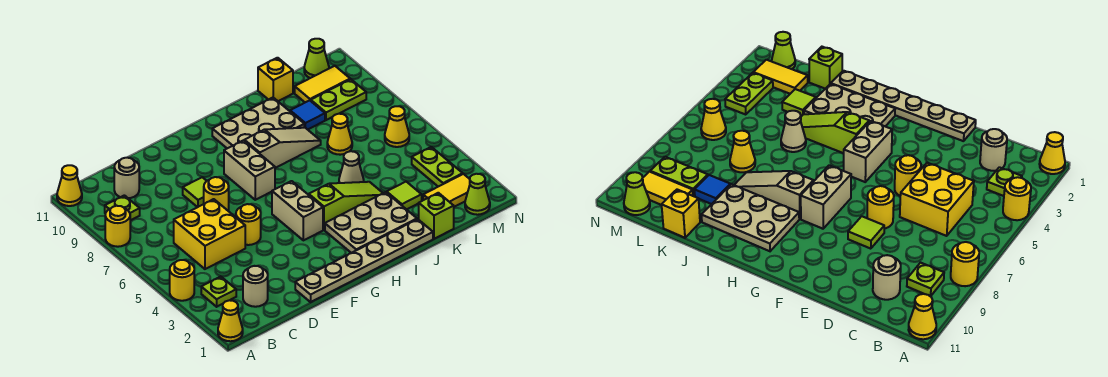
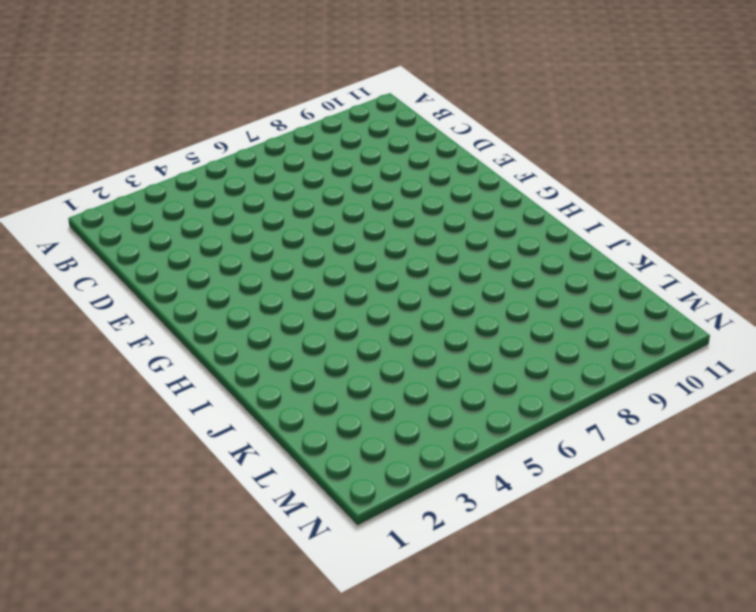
none -> yellow cone A1 level 1
none -> yellow round brick A4 level 1
none -> yellow round brick A8 level 1
none -> yellow cone A11 level 1

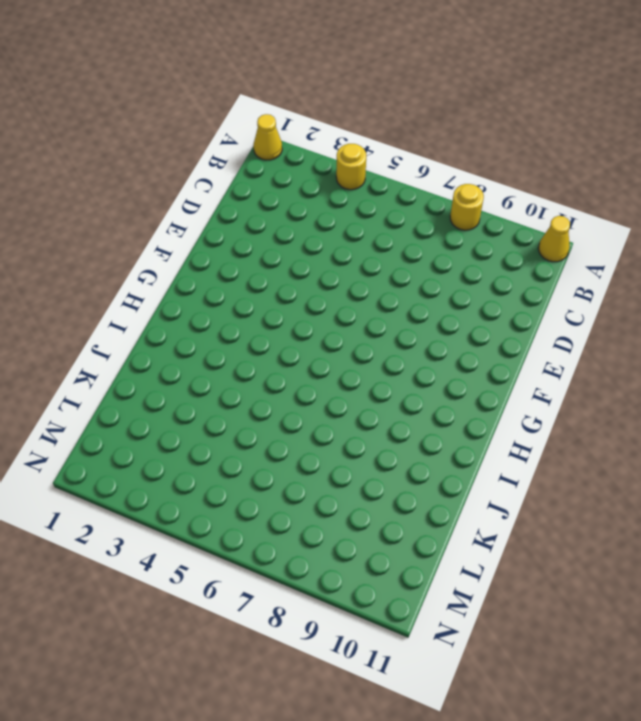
none -> lime plate B3 level 1
none -> lime plate B9 level 1
none -> tan round brick C2 level 1
none -> yellow brick C5:D6 level 1

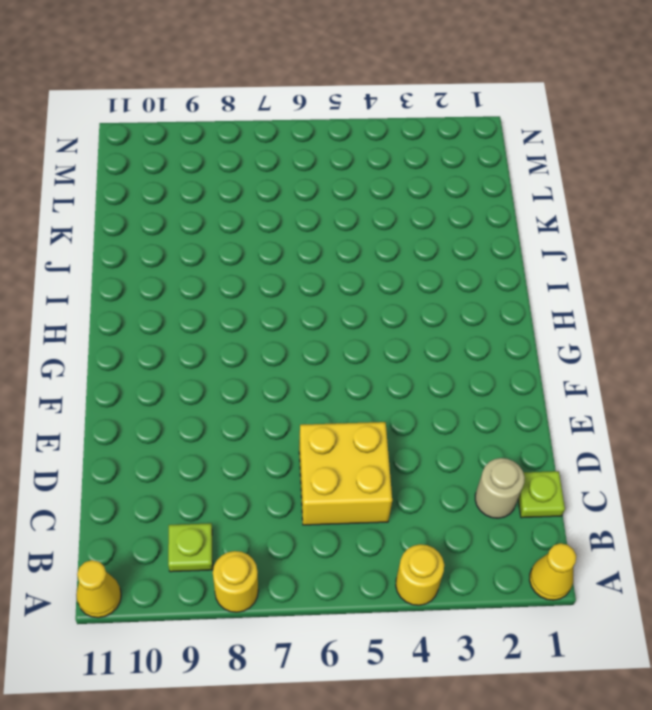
lime plate C1 level 1 -> lime plate B3 level 1
none -> tan round brick C10 level 1
none -> tan plate E1:J1 level 1
none -> yellow round brick E5 level 1
none -> yellow round brick E7 level 1

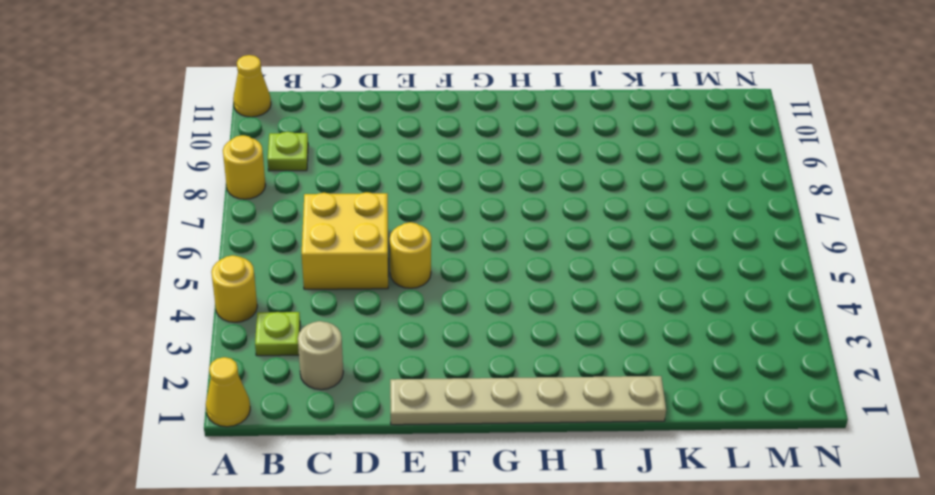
none -> tan round brick C10 level 1
none -> yellow round brick E7 level 1
none -> lime tile E8 level 1
none -> tan brick G4:G5 level 1

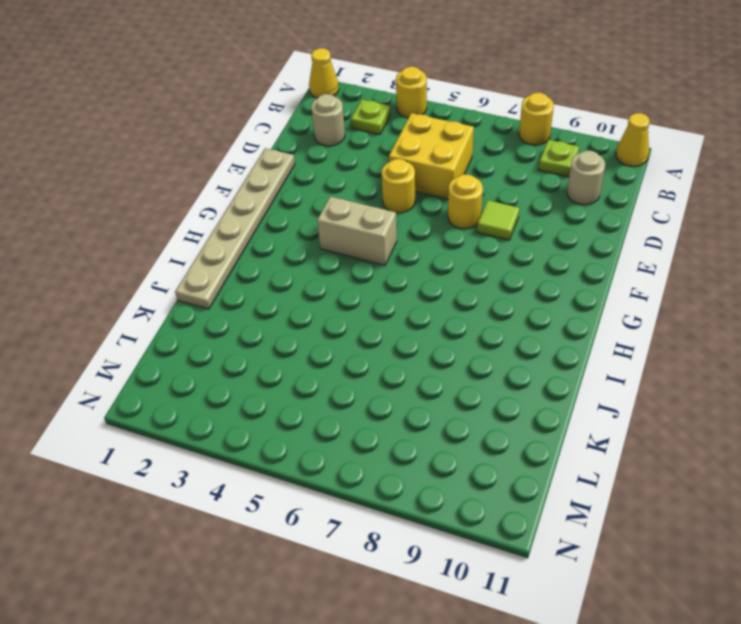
none -> tan brick G7:G8 level 1
none -> tan plate H2:J3 level 1
none -> lime slope H4:J4 level 1 top H
none -> tan slope H8:J8 level 1 top H

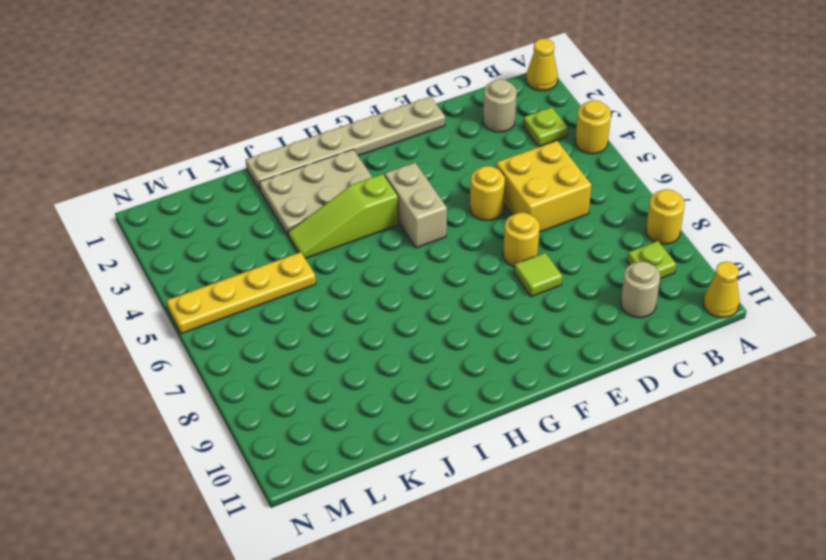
yellow plate K5:N5 level 1 -> none
none -> tan brick G7:G8 level 1
none -> tan slope H8:J8 level 1 top H
none -> tan plate H9:J10 level 1
none -> tan cone J5 level 1

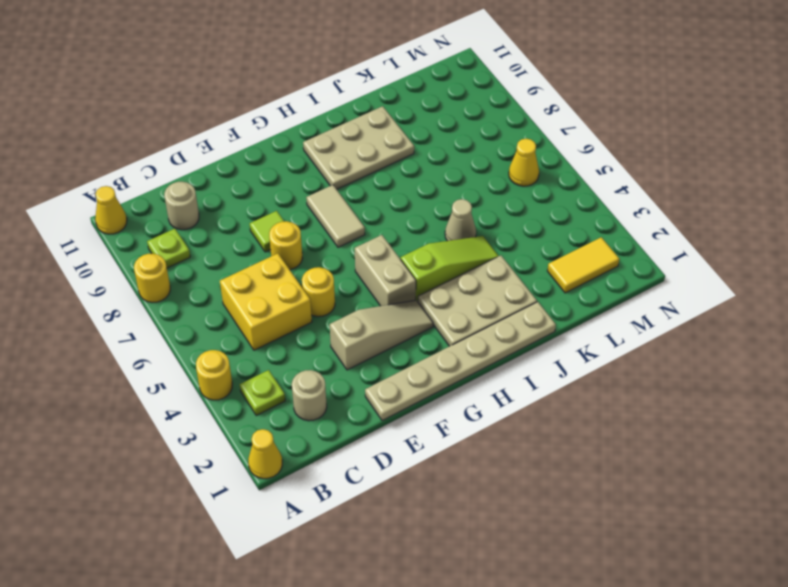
tan slope E3:G3 level 1 top E -> tan slope H8:J8 level 1 top H
tan tile G7:G8 level 1 -> tan brick G7:G8 level 1
none -> lime brick K1 level 1
none -> lime tile K3 level 1
none -> yellow cone K7 level 1
none -> blue tile K9 level 1

